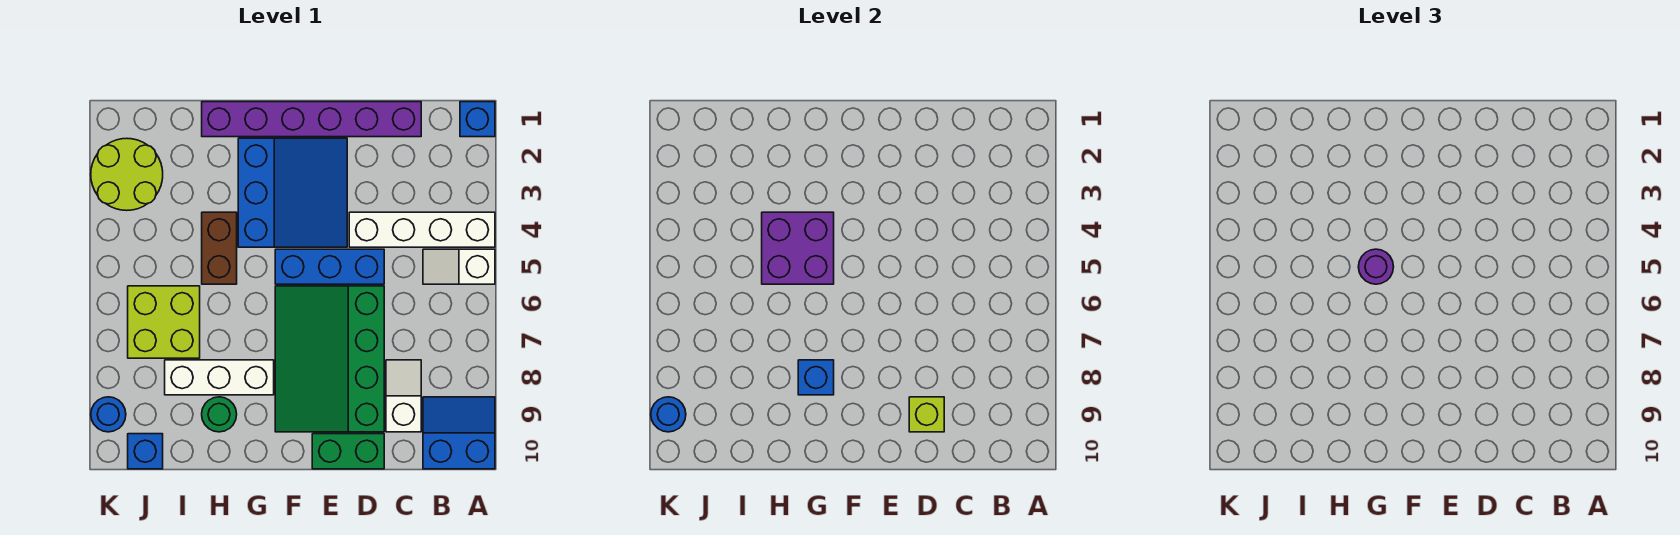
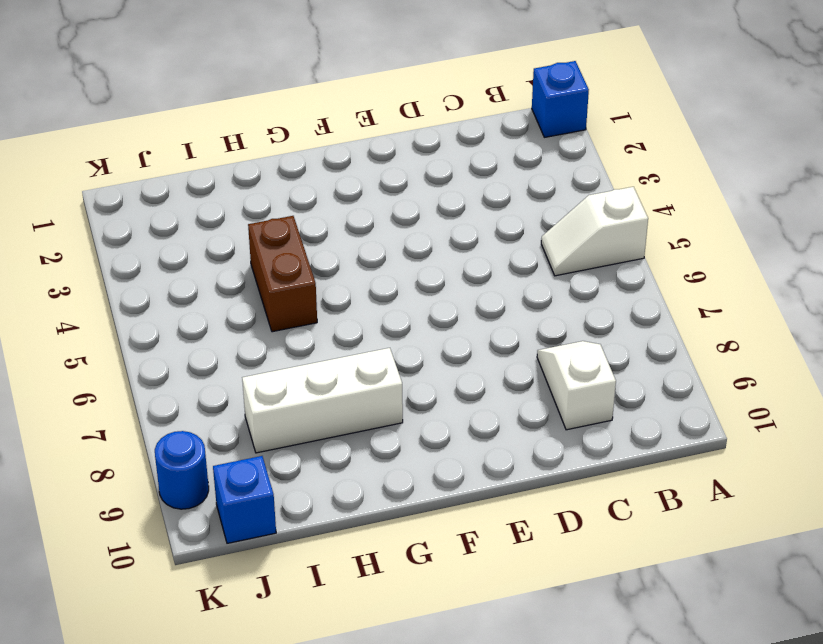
none -> white brick A4:D4 level 1
none -> blue slope A9:B10 level 1 top 10
none -> purple brick C1:H1 level 1

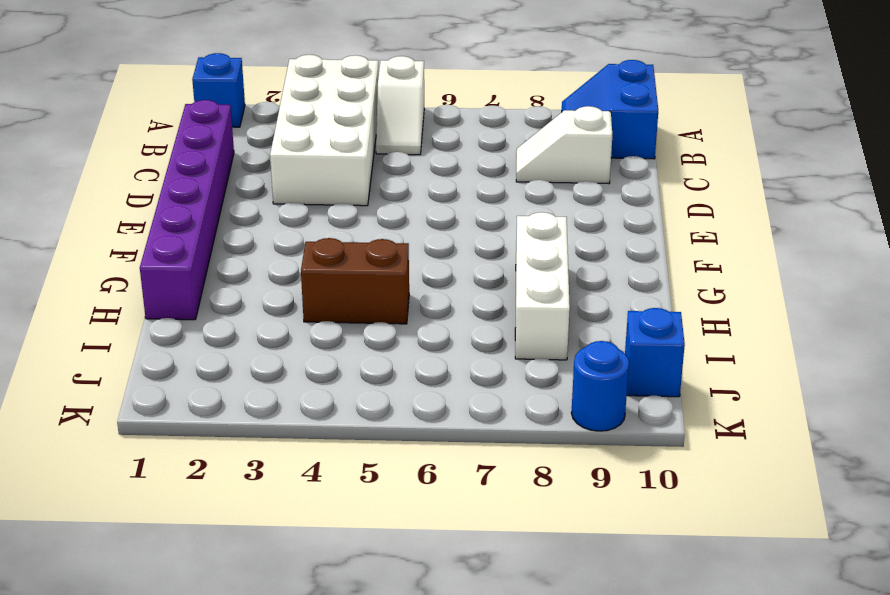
white brick A3:D4 level 1 -> white brick A4:D4 level 1
none -> blue brick D5:F5 level 1
none -> green slope D6:F9 level 1 top D
none -> green brick D10:E10 level 1

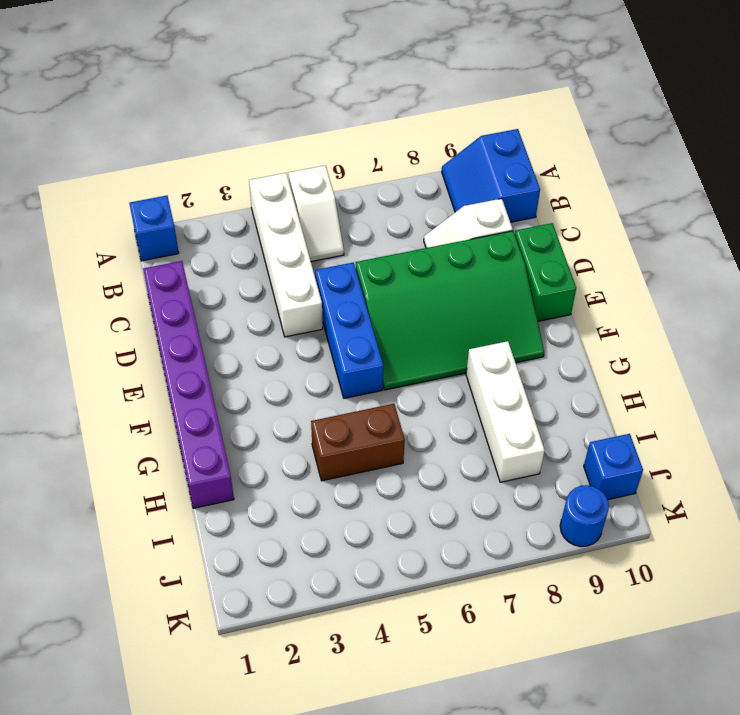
none -> blue slope E2:G4 level 1 top G
none -> green round brick H9 level 1
none -> lime brick I6:J7 level 1

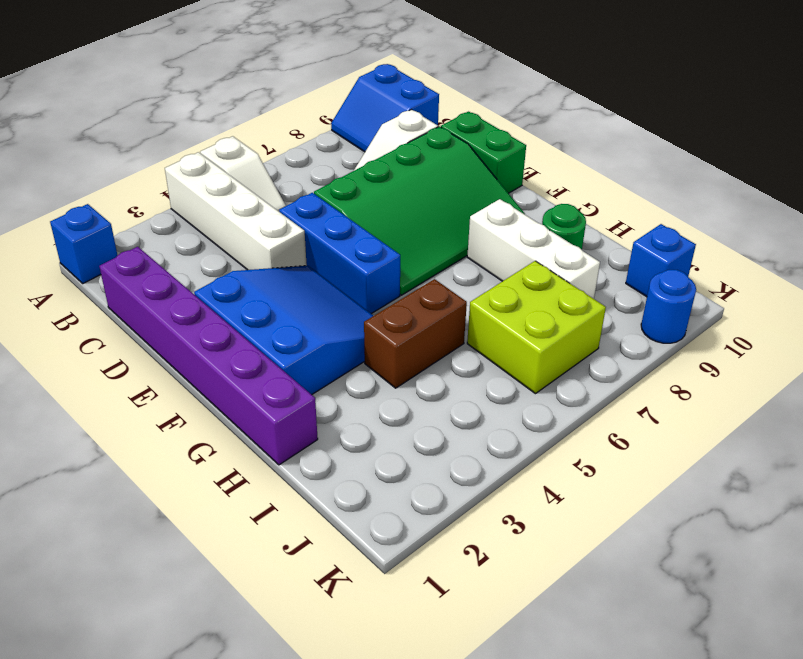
blue slope E2:G4 level 1 top 2 -> blue slope E2:G4 level 1 top G
none -> lime round brick J2:K3 level 1
none -> lime brick D9 level 2
none -> purple brick G4:H5 level 2

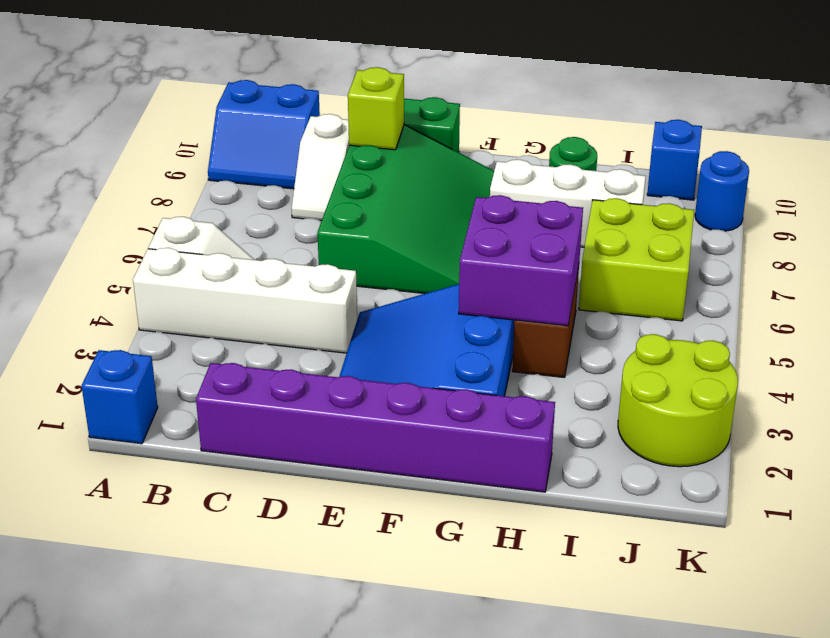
none -> blue brick D5:F5 level 1
none -> blue brick G8 level 2
none -> blue round brick K9 level 2

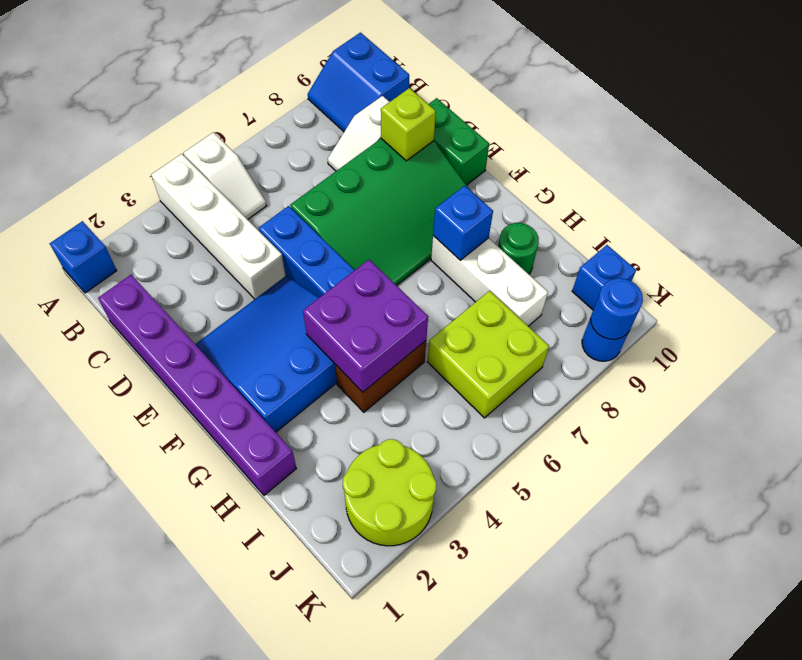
none -> purple round brick G5 level 3

